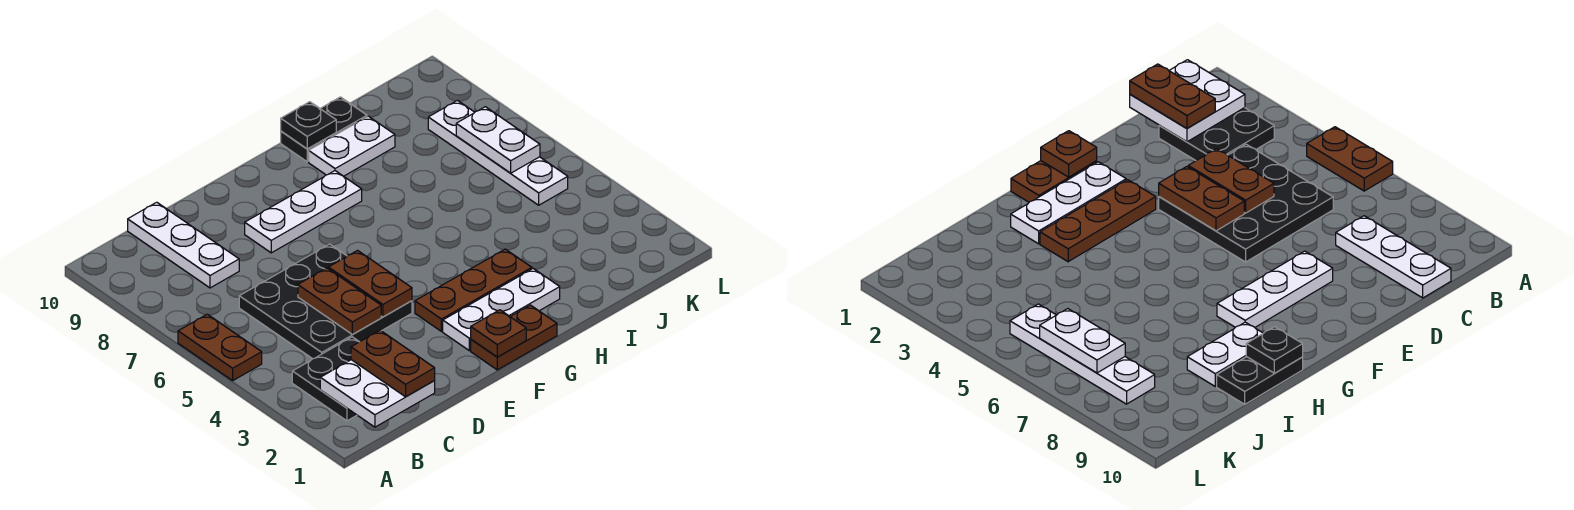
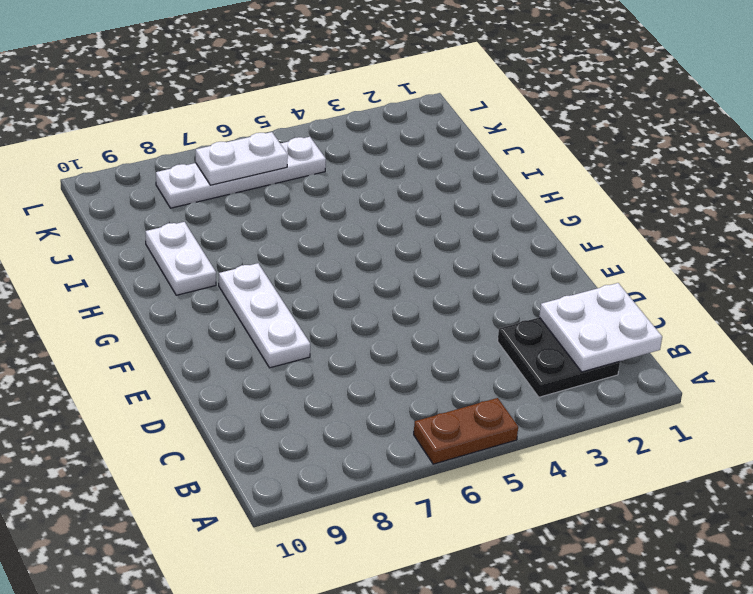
none -> black plate C4:E6 level 1
none -> white plate C8:C10 level 1
none -> brown plate F1:G1 level 1

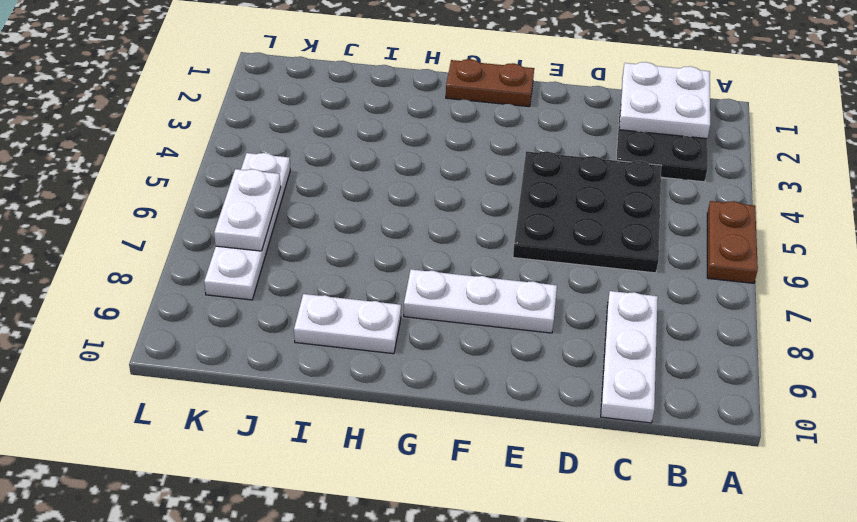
none -> white plate F2:H2 level 1
none -> brown plate F3:H3 level 1
none -> black plate H10:I10 level 1

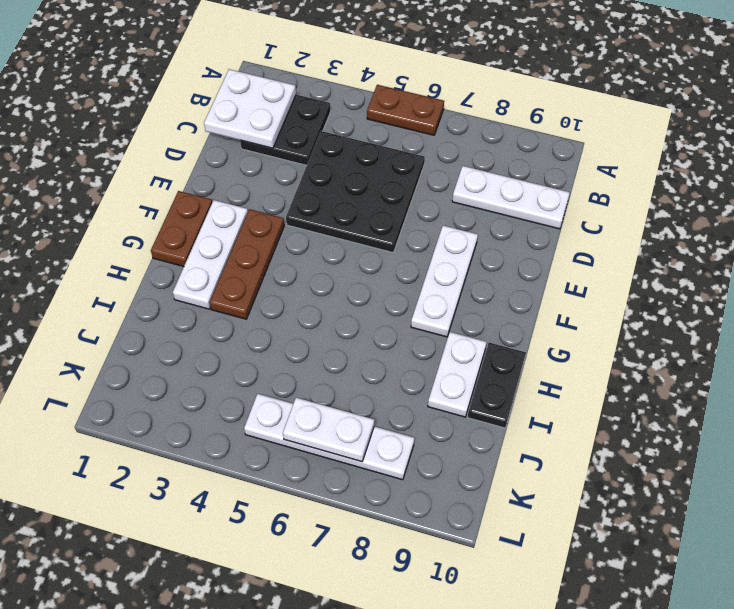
none -> brown plate D4:D5 level 2
none -> brown plate E4:E5 level 2
none -> brown plate F1 level 2

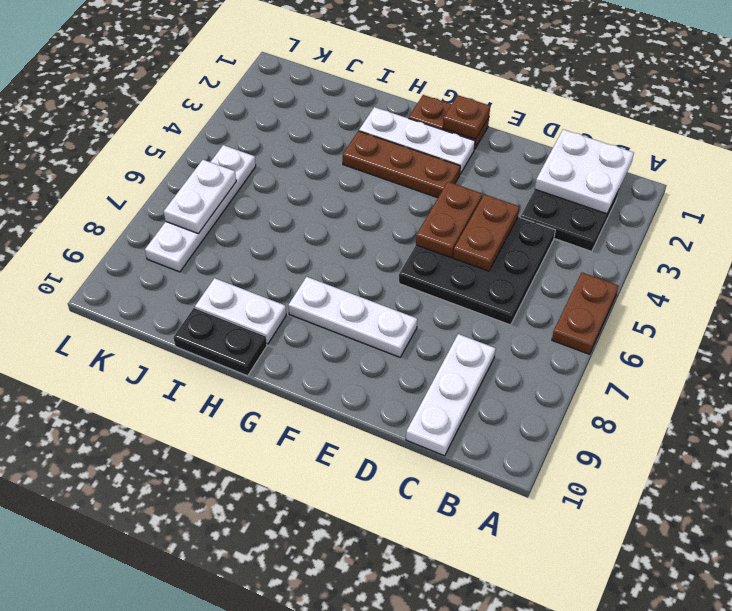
none -> black plate H10 level 2
none -> brown plate C1:C2 level 3

